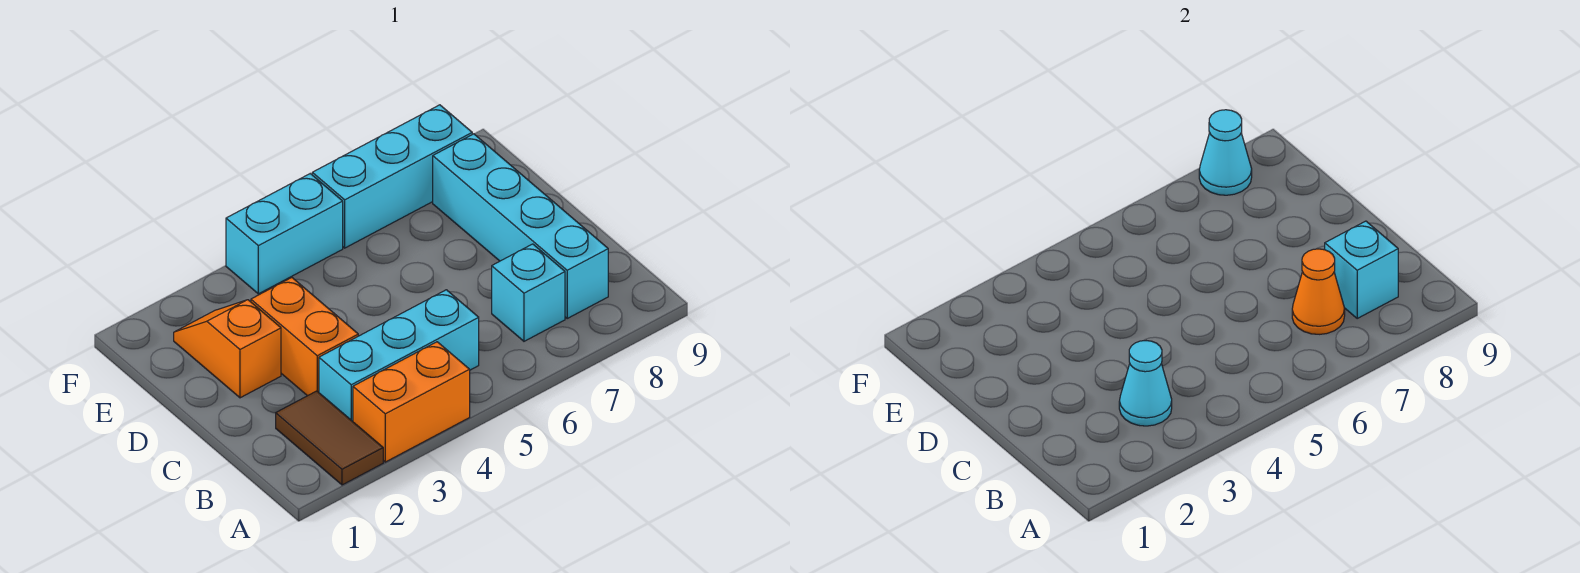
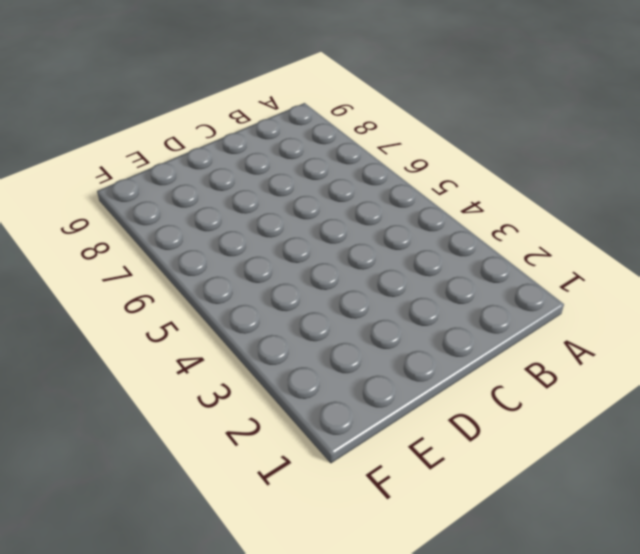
none -> brown tile A2:B2 level 1
none -> orange brick A3:A4 level 1
none -> cyan brick B3:B5 level 1

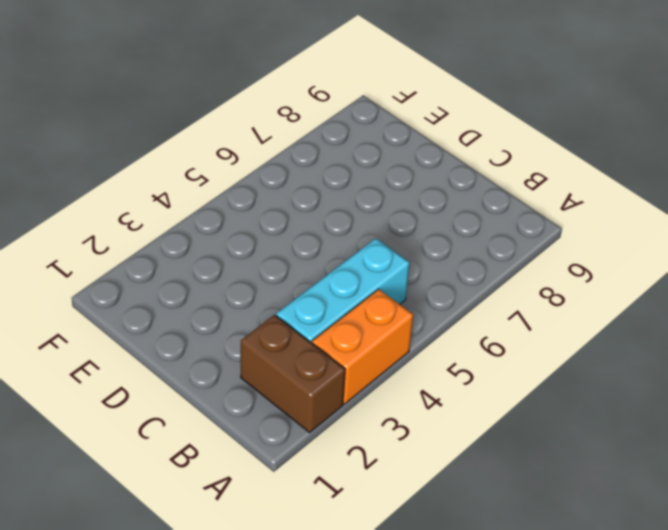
brown brick A2:B2 level 1 -> brown tile A2:B2 level 1
none -> cyan brick B7 level 1
none -> cyan brick B8:E8 level 1
none -> orange brick C3:D3 level 1

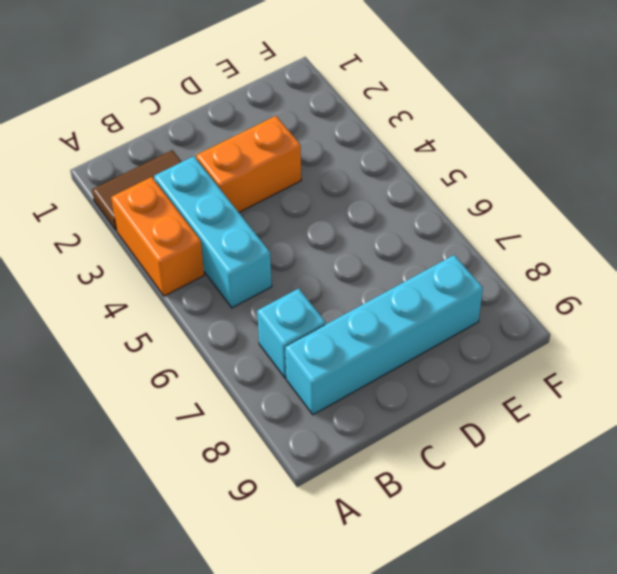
none -> orange slope D2:E2 level 1 top D
none -> cyan brick F4:F5 level 1
none -> cyan brick F6:F8 level 1

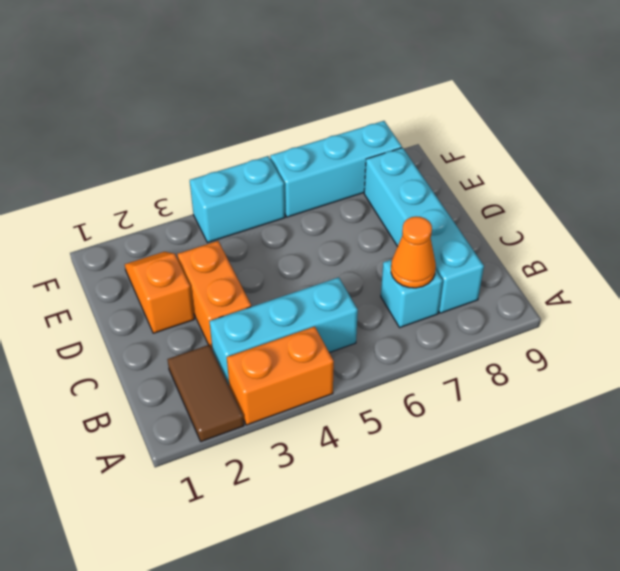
none -> cyan cone B3 level 2
none -> cyan brick B8 level 2
none -> cyan cone F8 level 2

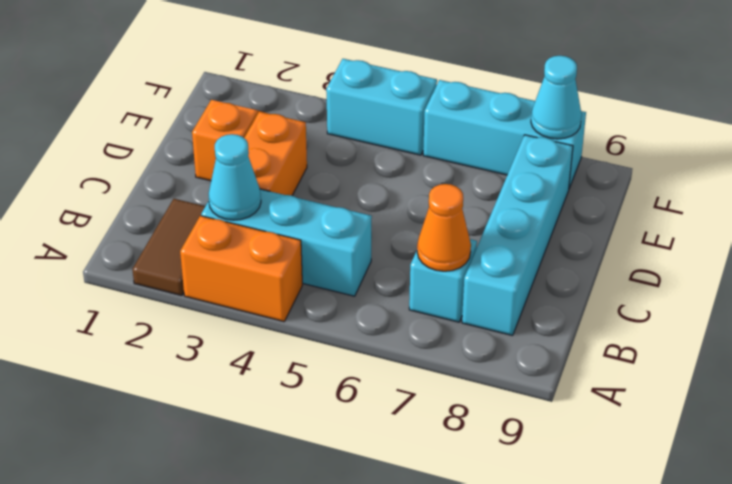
none -> cyan brick B8 level 2

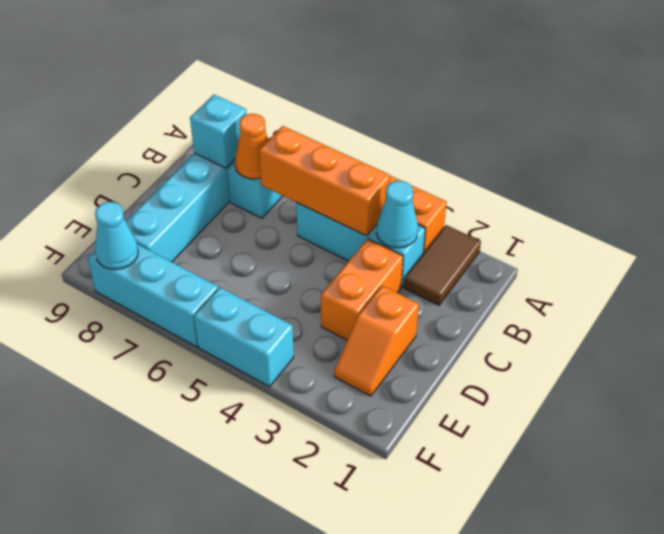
orange brick B4:B6 level 2 -> none

